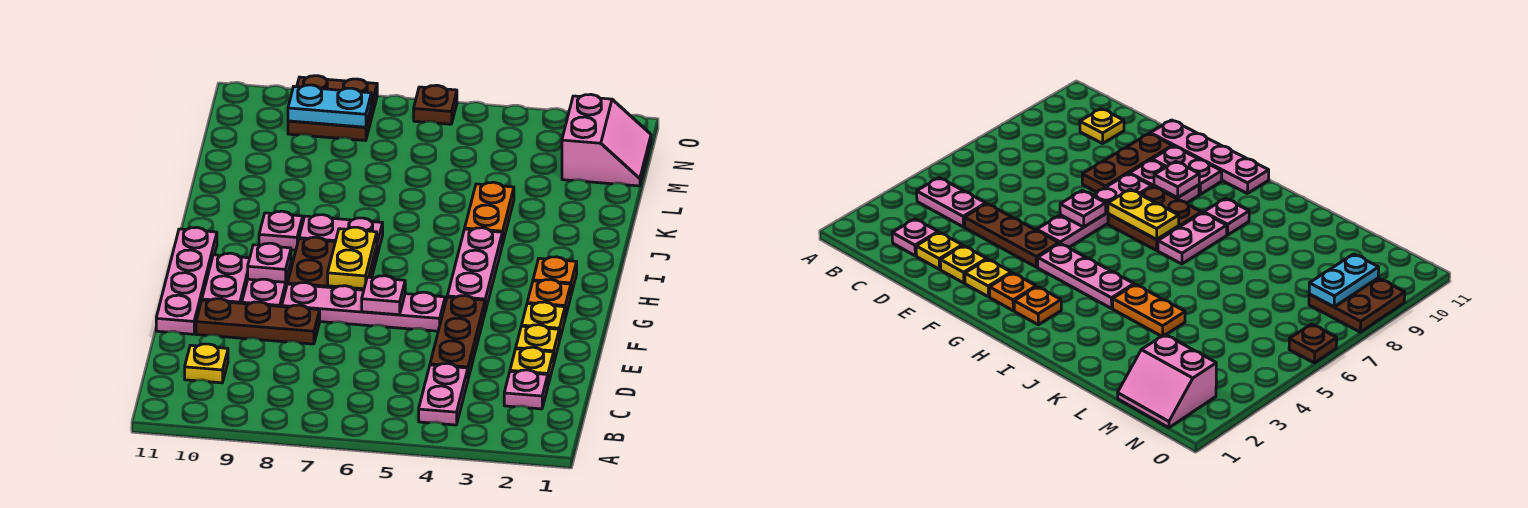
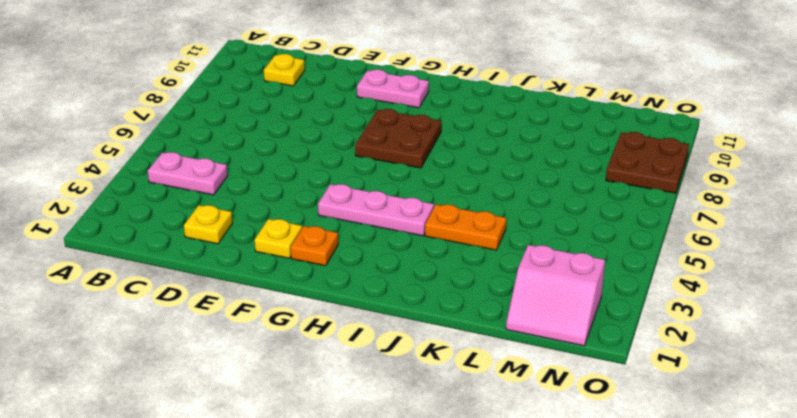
none -> pink plate C2 level 1
none -> brown plate D4:F4 level 1
none -> yellow plate E2 level 1

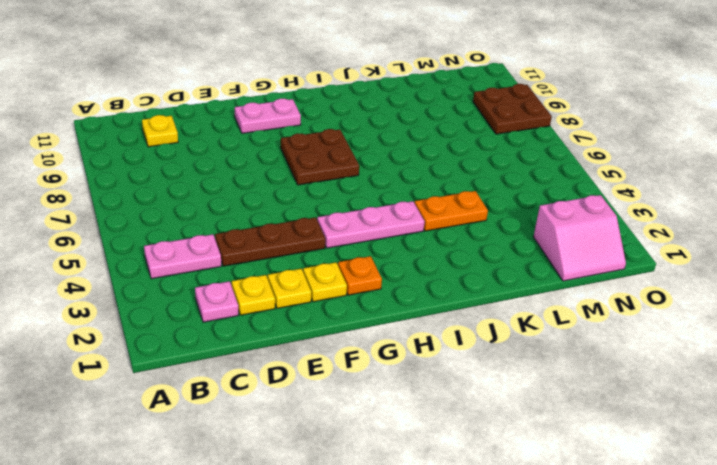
none -> brown plate E8:E10 level 1
none -> pink plate E11:H11 level 1
none -> pink plate F5:F8 level 1

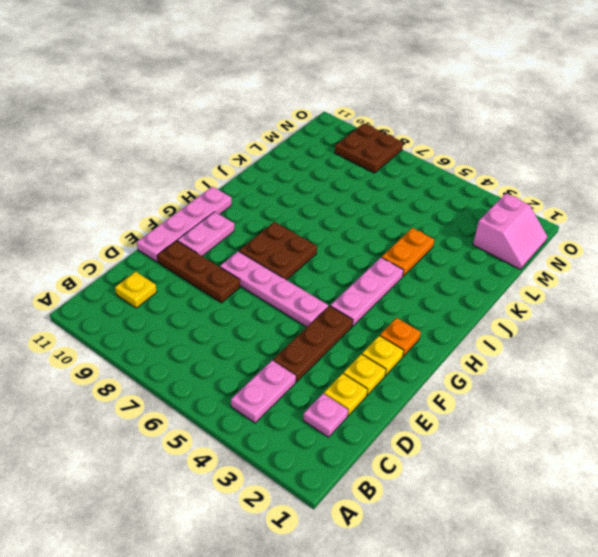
none -> pink plate F9:G9 level 1
none -> orange plate H2 level 1
none -> pink plate I7:I8 level 1

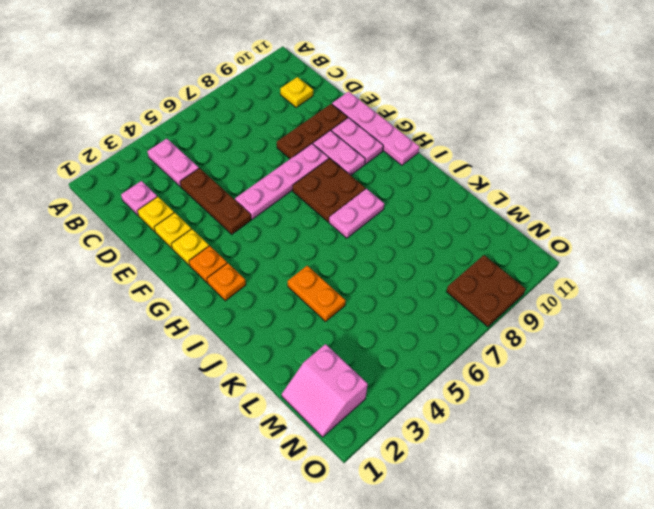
none -> pink plate G4:I4 level 1
none -> pink plate I9 level 1
none -> brown plate O6 level 1

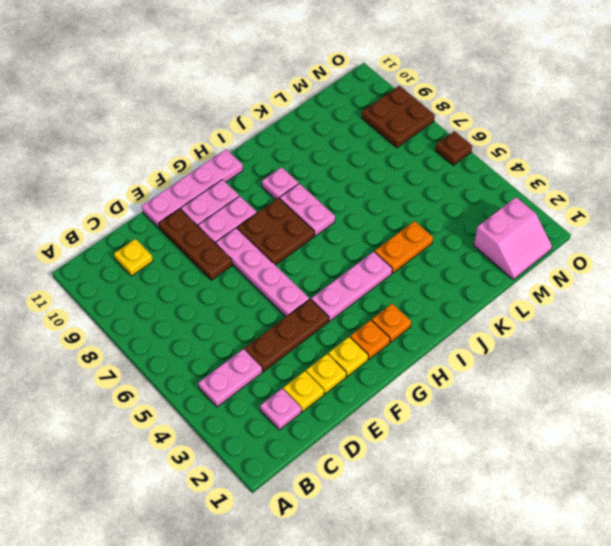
none -> pink plate F6 level 2
none -> yellow plate G7:H7 level 2
none -> pink plate G9 level 2

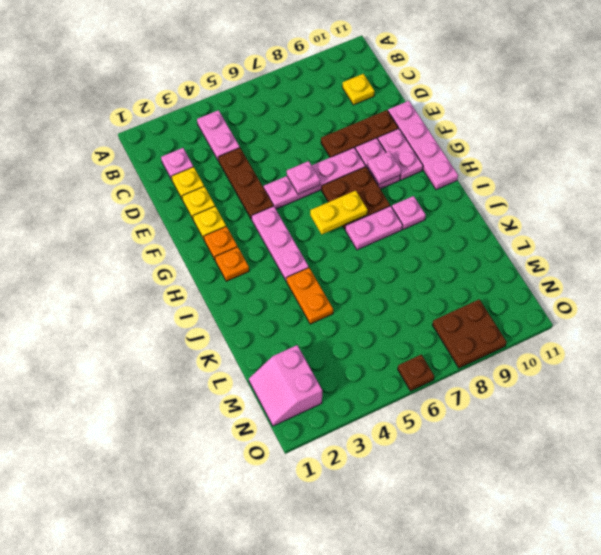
yellow plate H6:H7 level 2 -> yellow plate G7:H7 level 2
none -> cyan plate N8:N9 level 2

